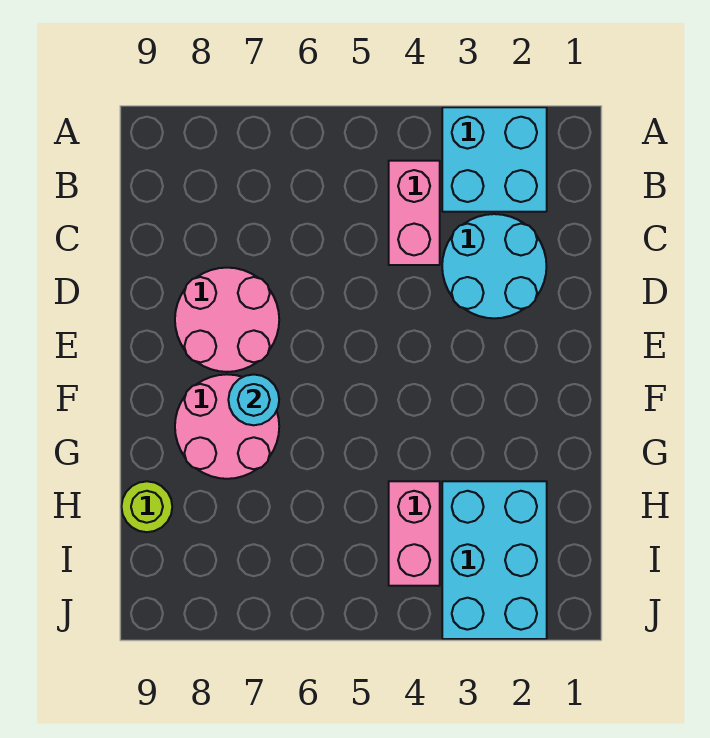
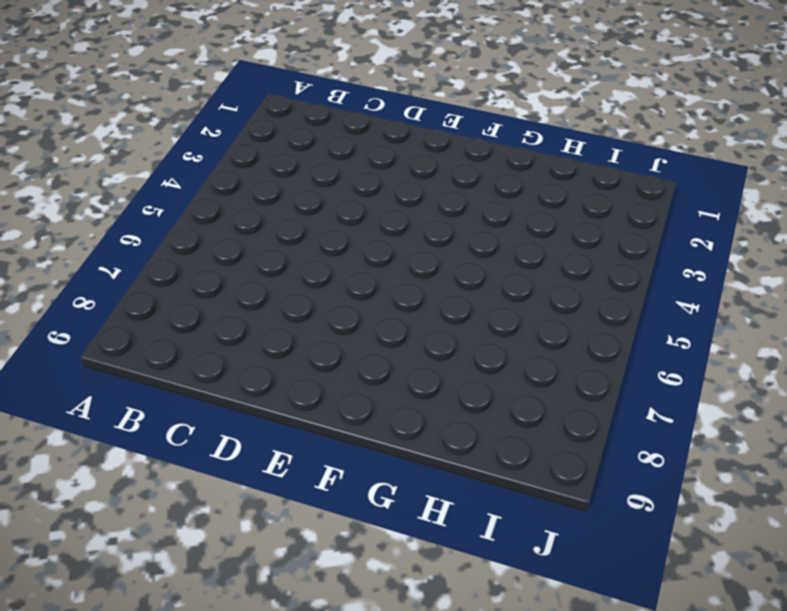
none -> cyan brick A2:B3 level 1
none -> pink brick B4:C4 level 1

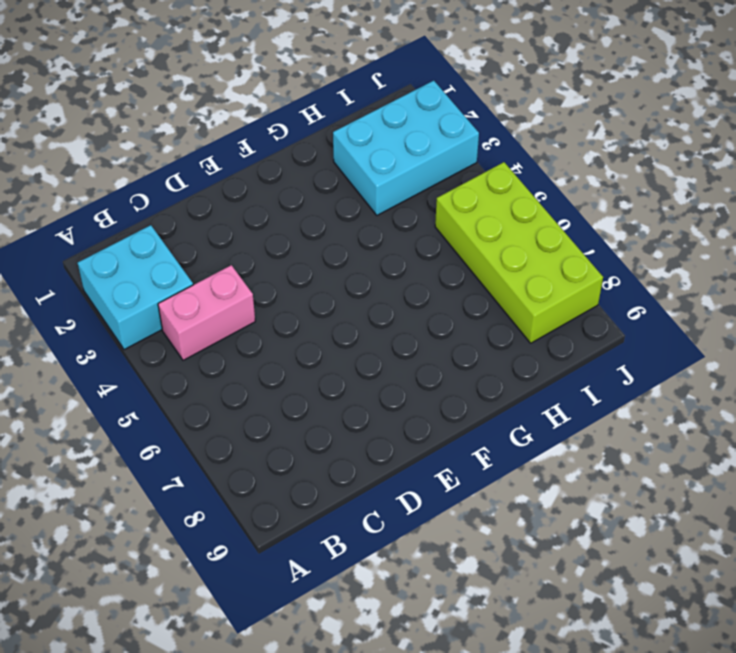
lime brick I5:J8 level 1 -> none
none -> cyan round brick C2:D3 level 1
none -> pink round brick D7:E8 level 1

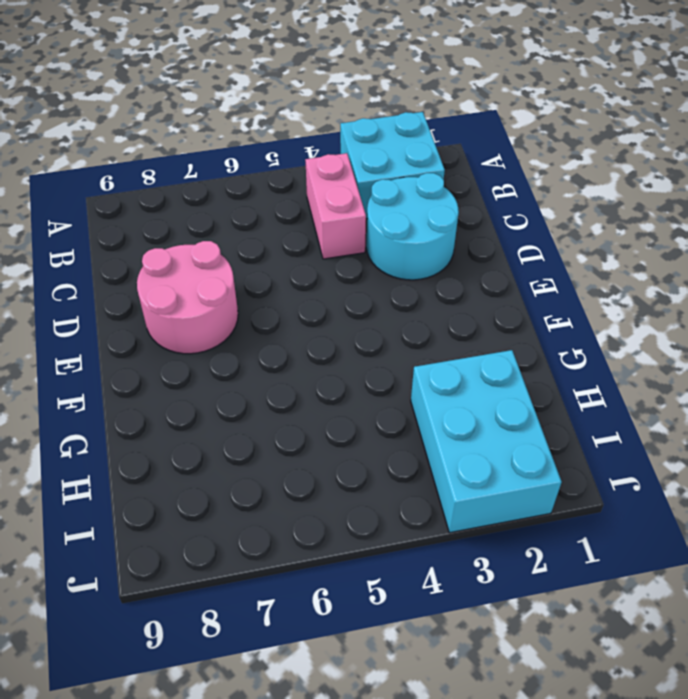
none -> pink round brick F7:G8 level 1
none -> pink brick H4:I4 level 1

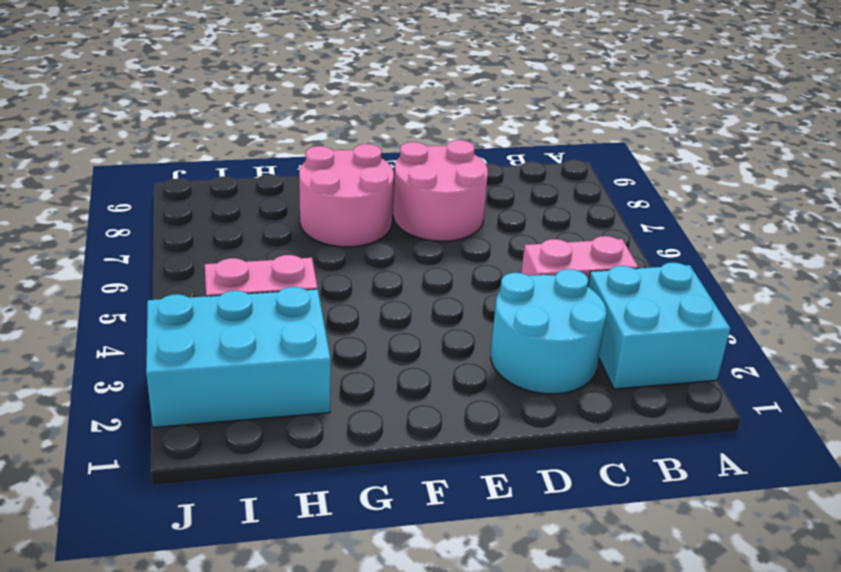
none -> lime round brick H9 level 1
none -> cyan round brick F7 level 2

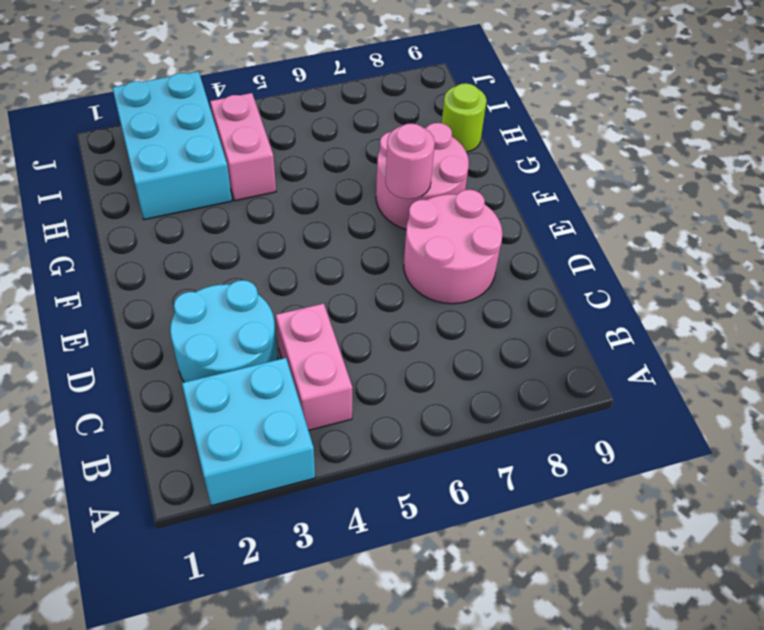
pink round brick F7 level 2 -> cyan round brick F7 level 2

